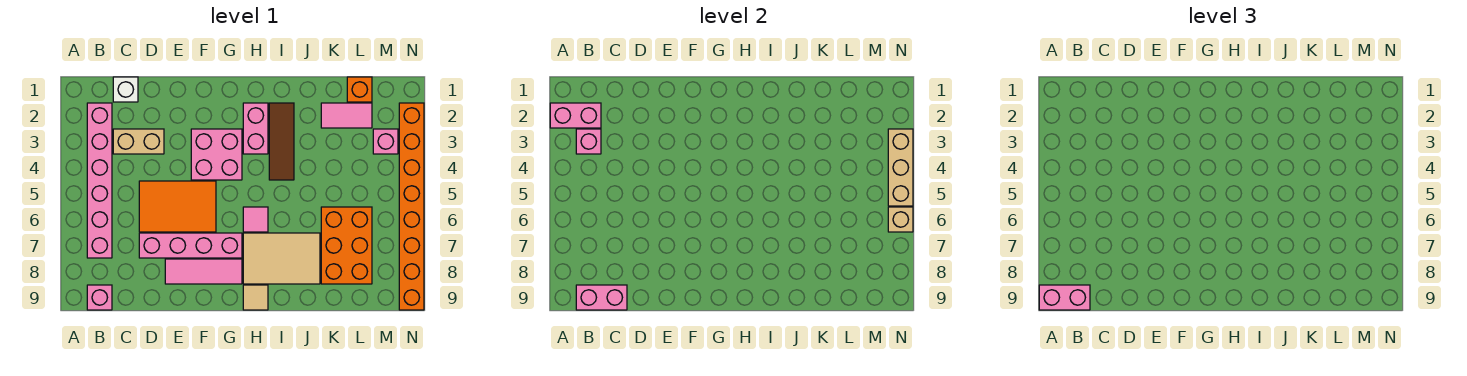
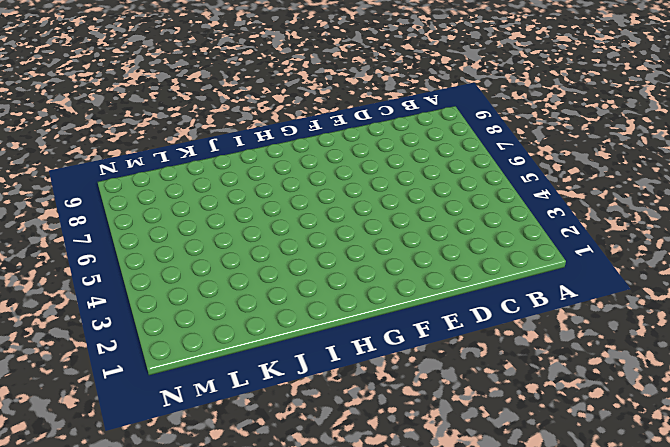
none -> pink brick B2:B7 level 1
none -> pink brick B9 level 1
none -> white brick C1 level 1

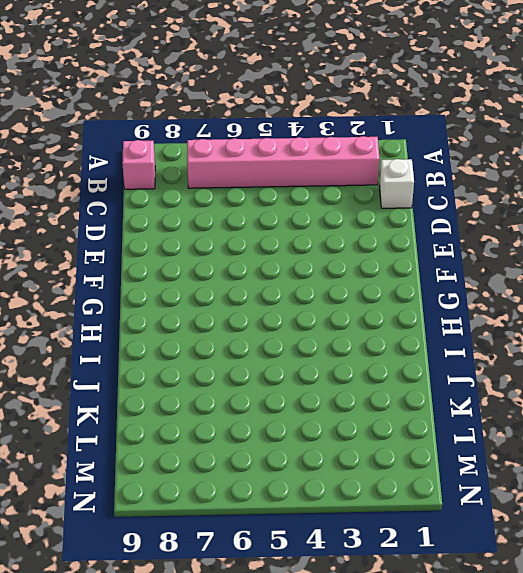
none -> tan brick C3:D3 level 1
none -> orange tile D5:F6 level 1
none -> pink brick D7:G7 level 1

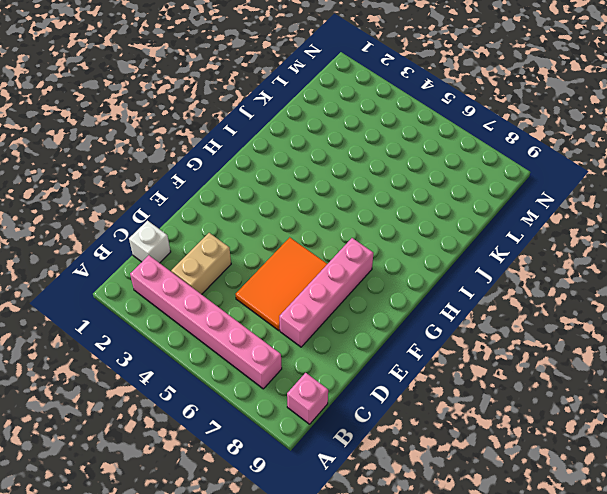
none -> pink tile E8:G8 level 1
none -> pink brick F3:G4 level 1
none -> pink brick H2:H3 level 1

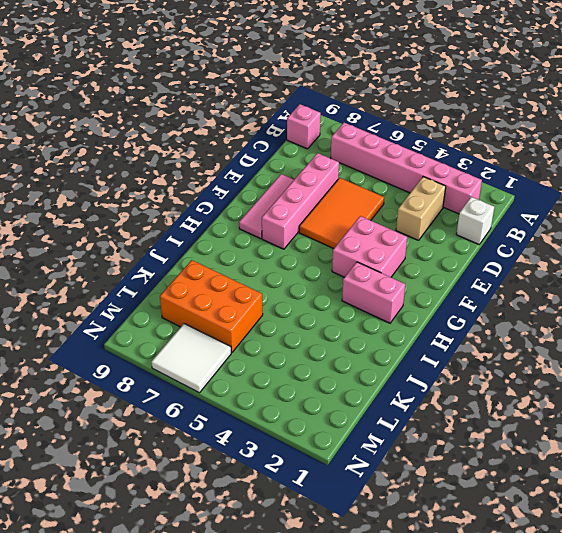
white tile M6:N7 level 1 -> orange brick N2:N9 level 1
none -> pink tile H6 level 1
none -> tan tile H7:J8 level 1
none -> tan tile H9 level 1

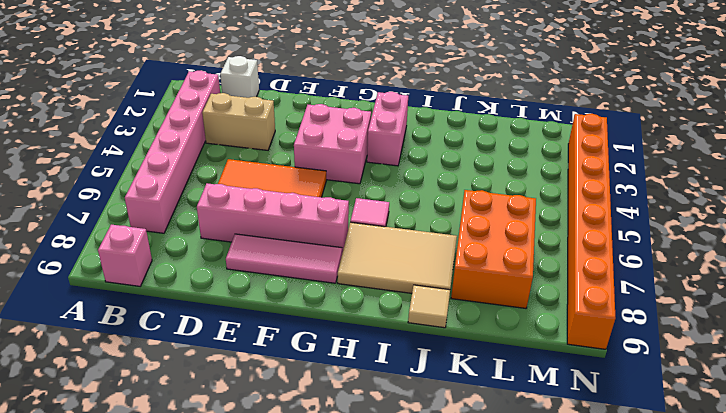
tan tile J9 level 1 -> tan tile H9 level 1
none -> brown tile I2:I4 level 1
none -> pink tile K2:L2 level 1
none -> orange brick L1 level 1

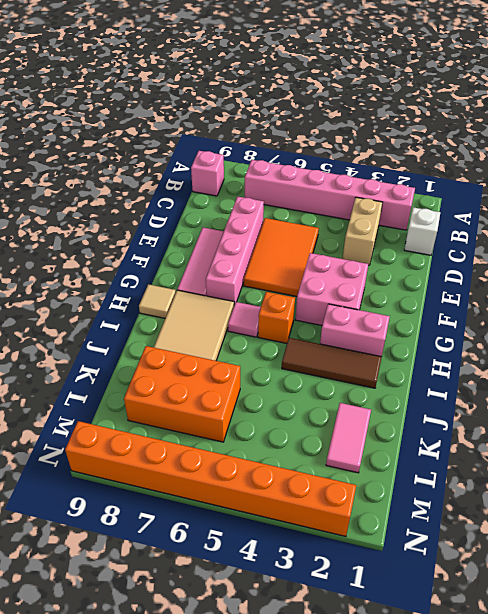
orange brick H5 level 1 -> orange brick L1 level 1
none -> pink brick M3 level 1
none -> pink brick A2:B2 level 2
none -> pink brick B3 level 2

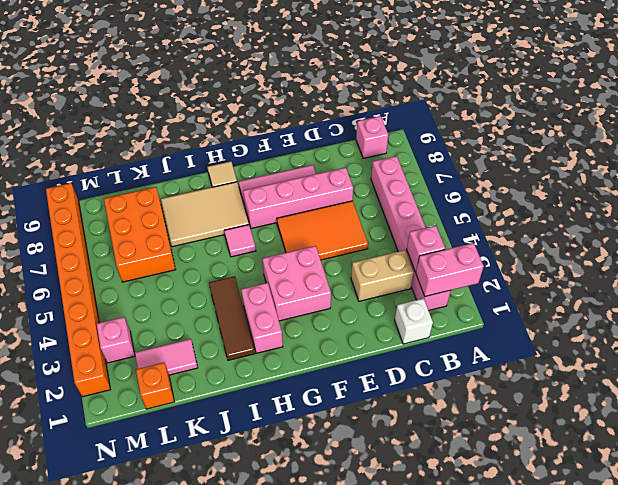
none -> pink brick B9:C9 level 2
none -> tan brick N3:N5 level 2
none -> tan brick N6 level 2

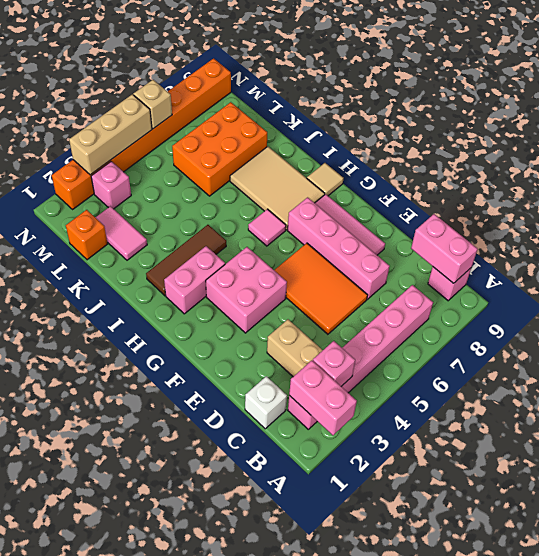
none -> pink brick A9:B9 level 3

